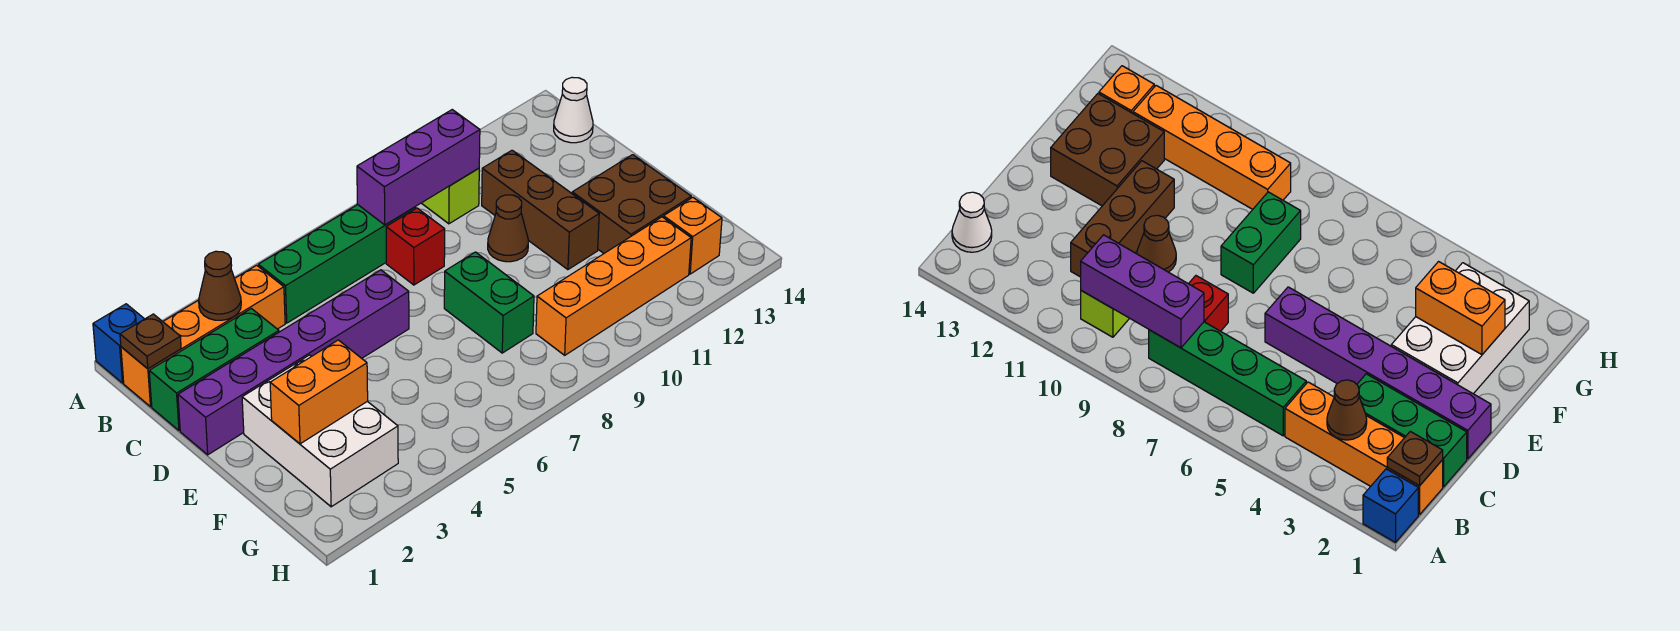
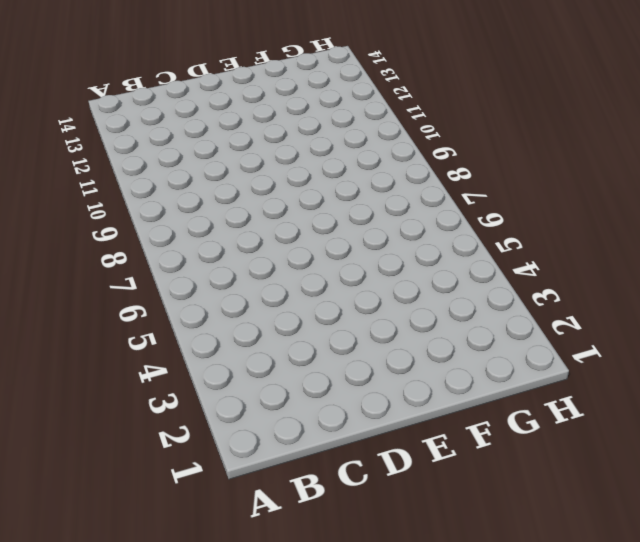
none -> blue brick A1 level 1
none -> orange brick B1:B4 level 1
none -> green brick B5:B8 level 1

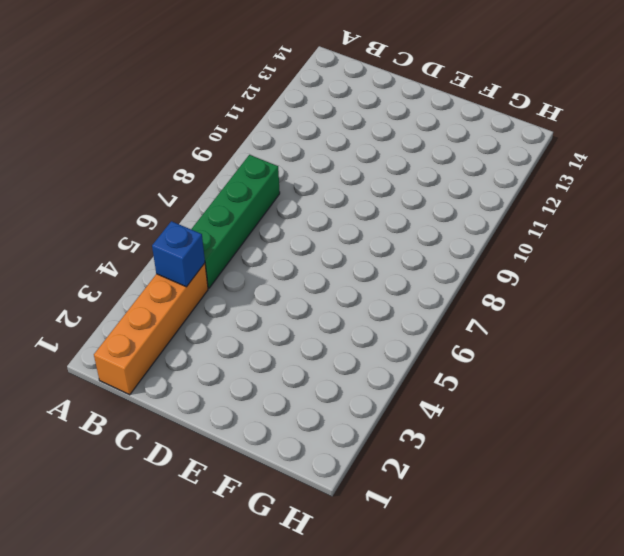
blue brick B4 level 2 -> blue brick A1 level 1
none -> lime brick B10 level 1
none -> white cone B14 level 1
none -> green brick C1:C3 level 1

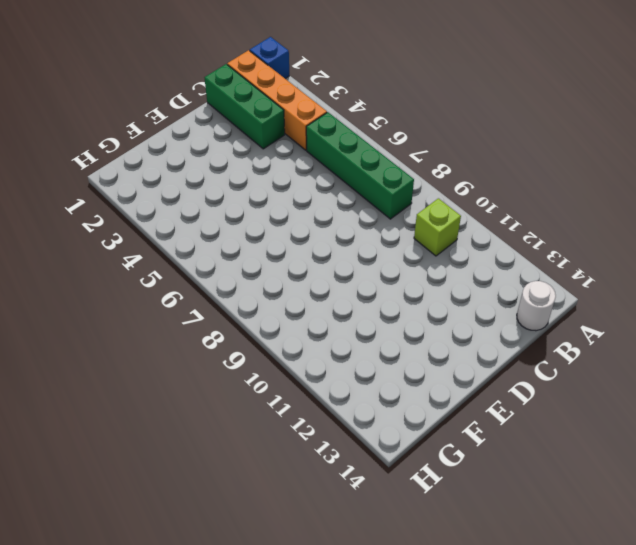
white round brick B14 level 1 -> white cone B14 level 1
none -> red brick C8 level 1
none -> brown brick C11:E11 level 1
none -> purple brick D1:D6 level 1

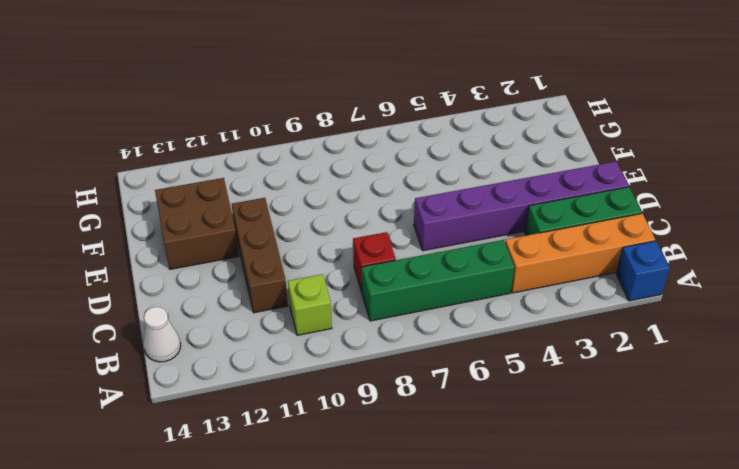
none -> brown cone D10 level 1
none -> white brick E2:G3 level 1
none -> green brick E8:F8 level 1

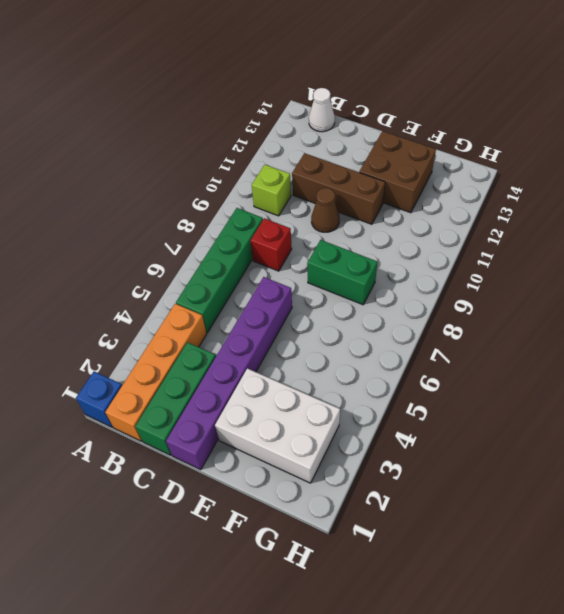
none -> orange brick G9:G12 level 1
none -> orange brick G13 level 1
none -> brown plate B1 level 2

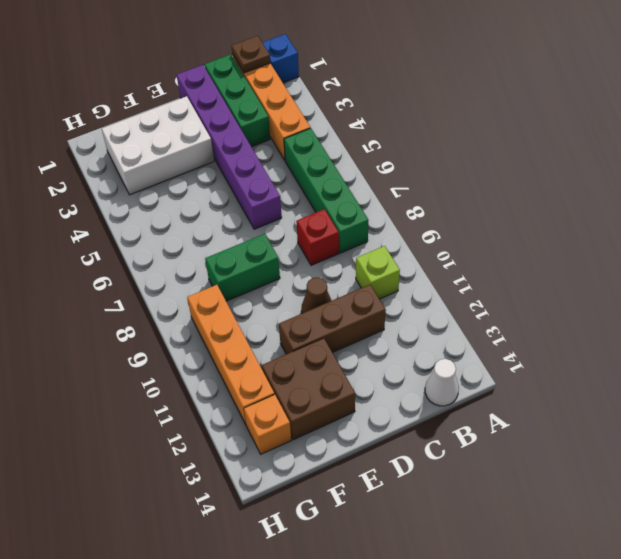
none -> brown cone B3 level 2
none -> purple brick B8:B10 level 2
none -> orange brick F2:F3 level 2

